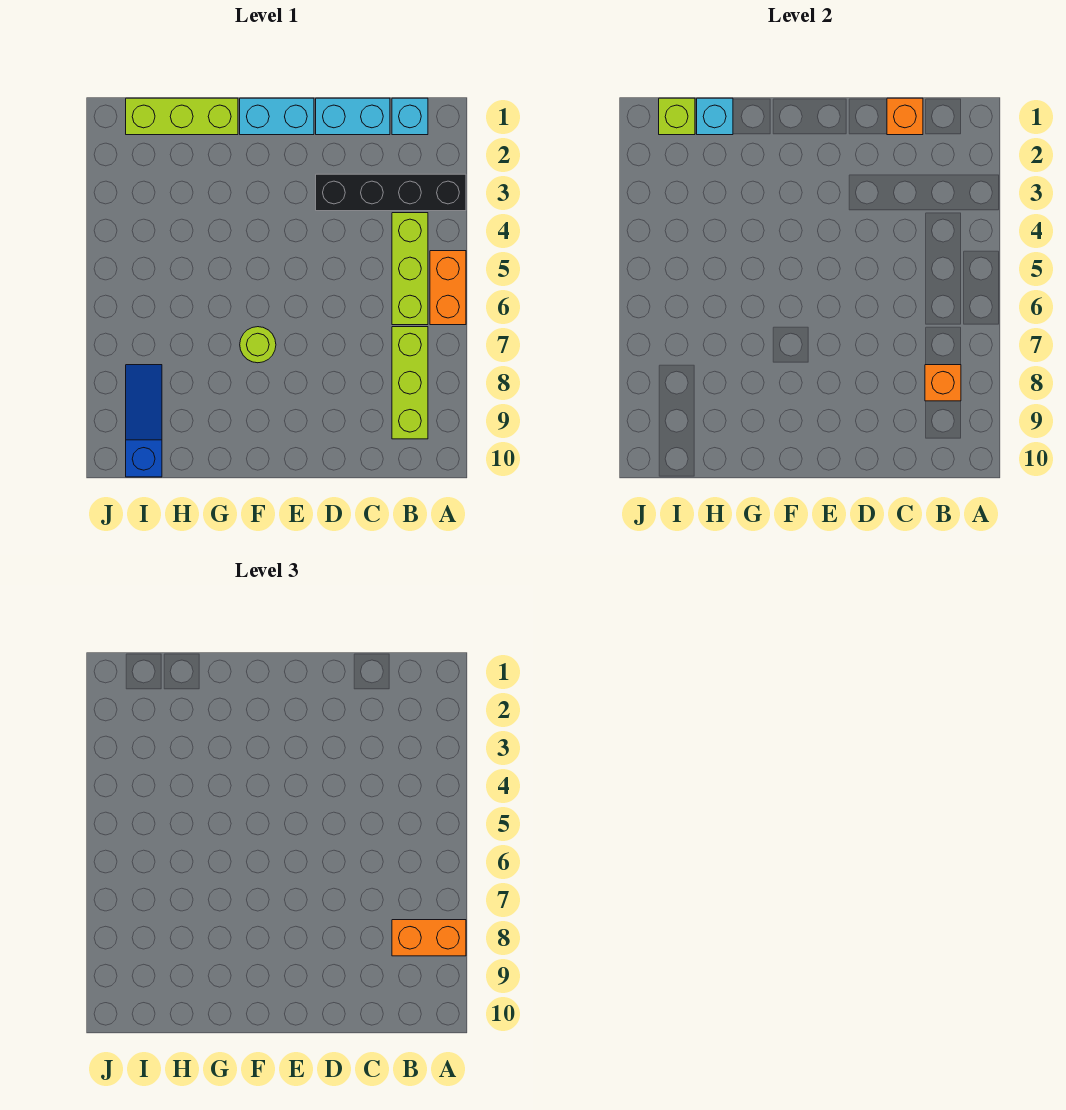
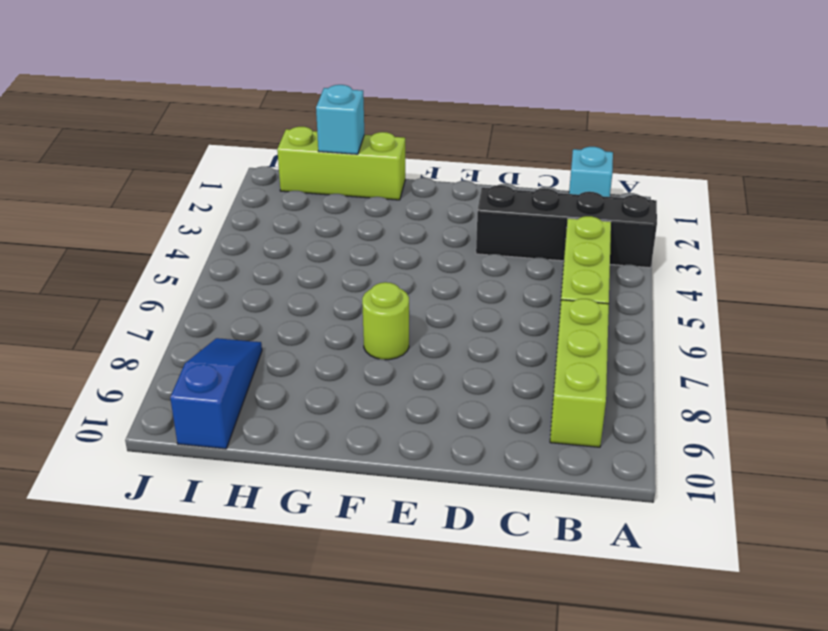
none -> orange brick A5:A6 level 1
none -> cyan brick C1:D1 level 1
none -> cyan brick E1:F1 level 1

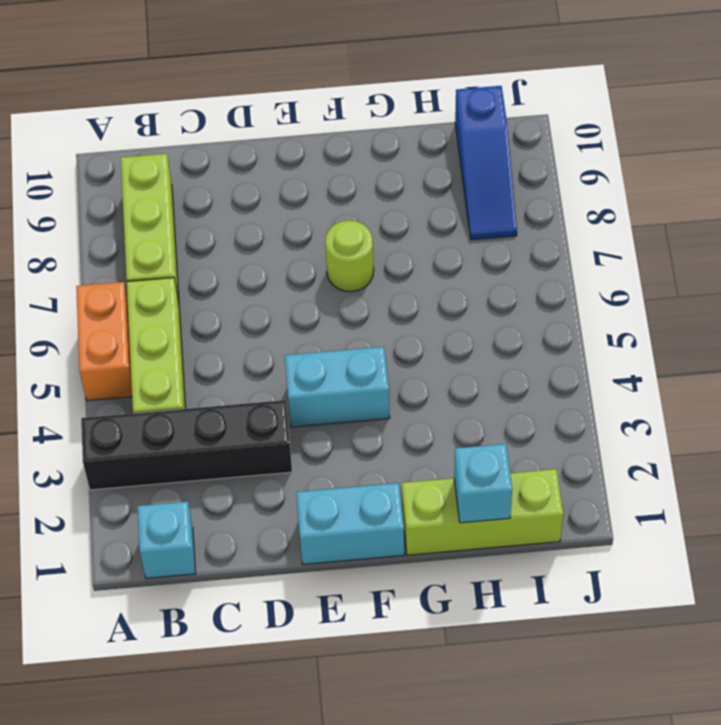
cyan brick E4:F4 level 1 -> cyan brick C1:D1 level 1
none -> orange brick B8 level 2
none -> orange brick C1 level 2
none -> lime brick I1 level 2

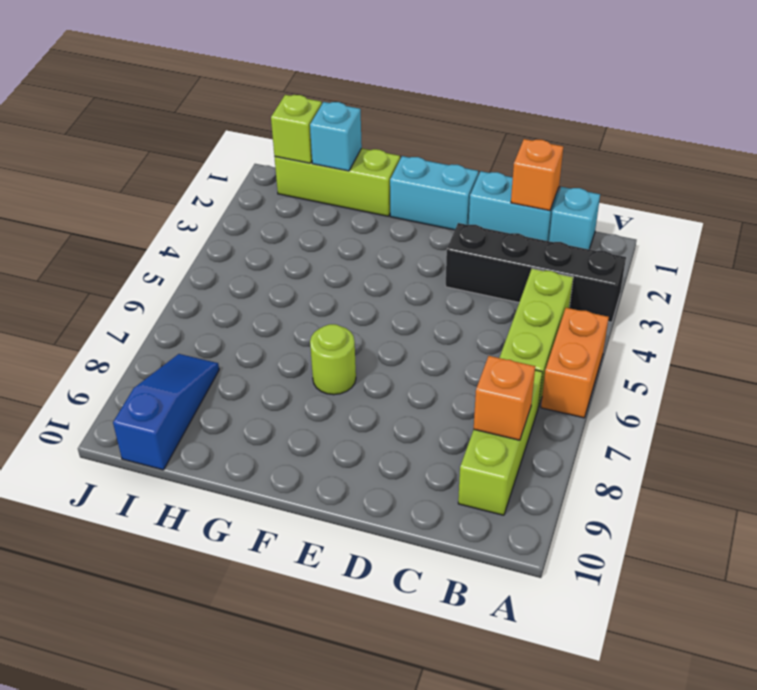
none -> orange brick A8:B8 level 3

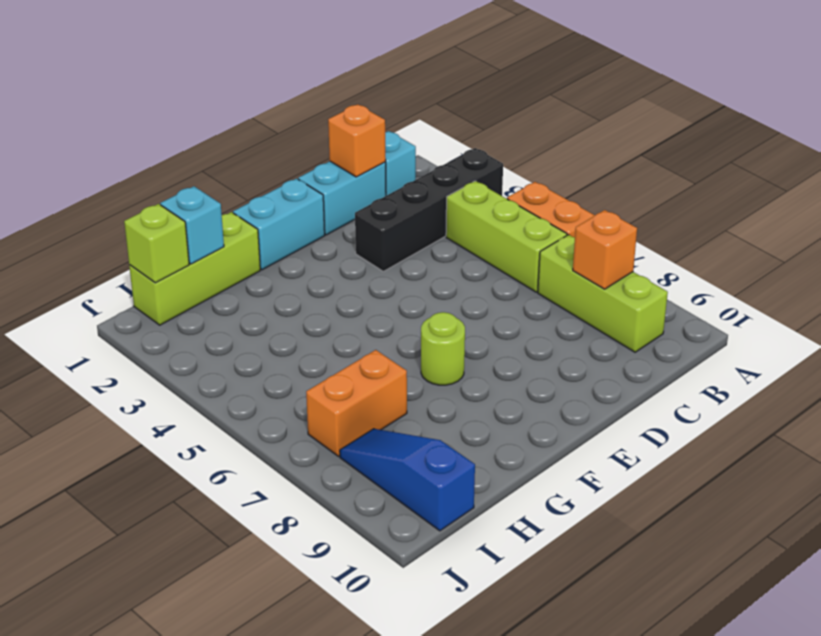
orange brick H7:I7 level 1 -> orange brick A8:B8 level 3

